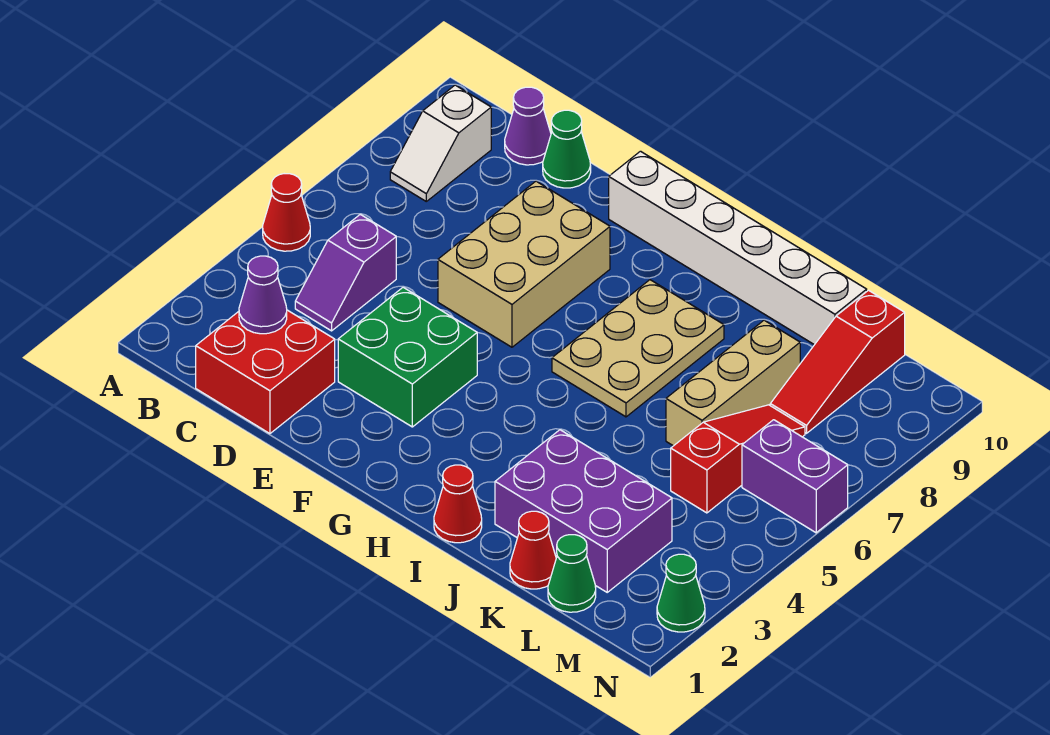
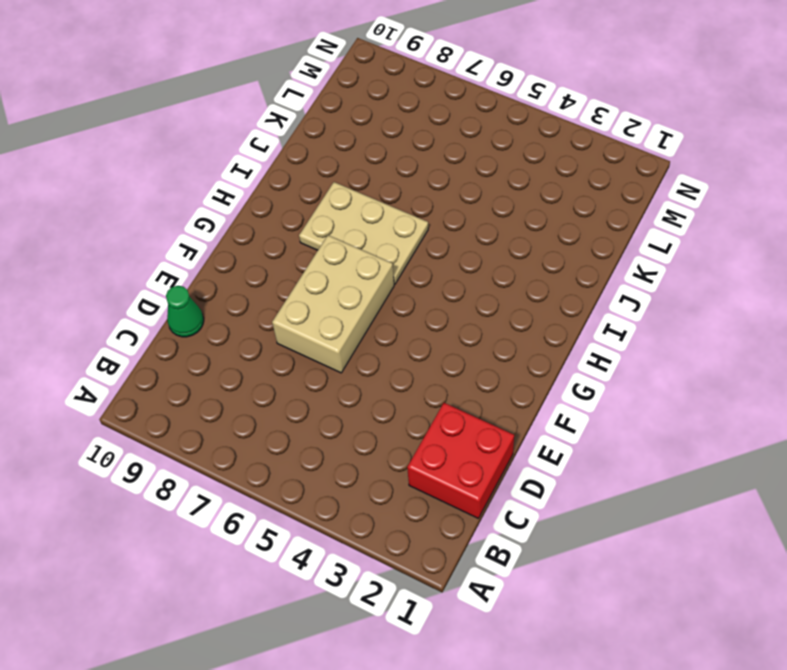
tan brick E6:G7 level 1 -> tan brick E6:F8 level 1
none -> red cone A5 level 1
none -> white slope B8:B9 level 1 top 9
none -> purple slope C4:C5 level 1 top 5

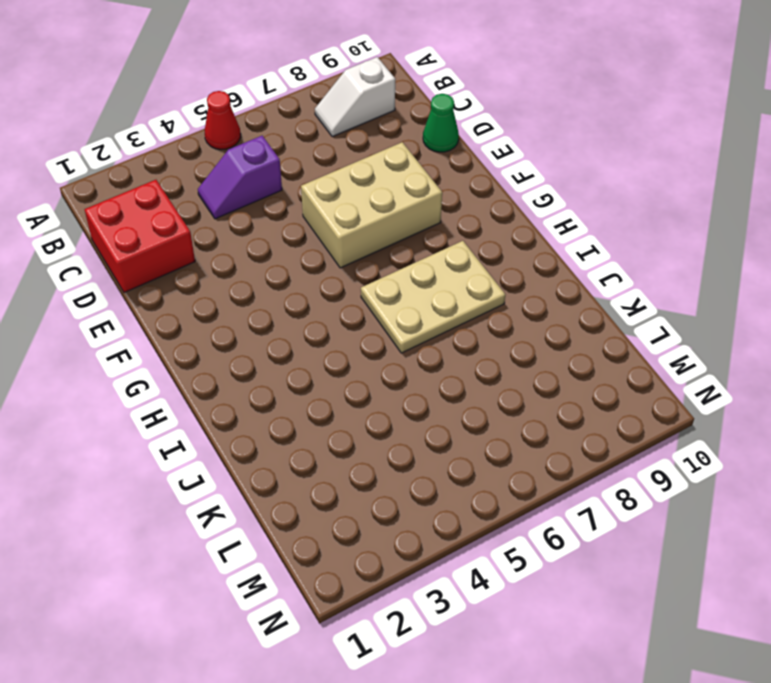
none -> purple cone C10 level 1
none -> green brick E3:F4 level 1
none -> white brick F10:K10 level 1

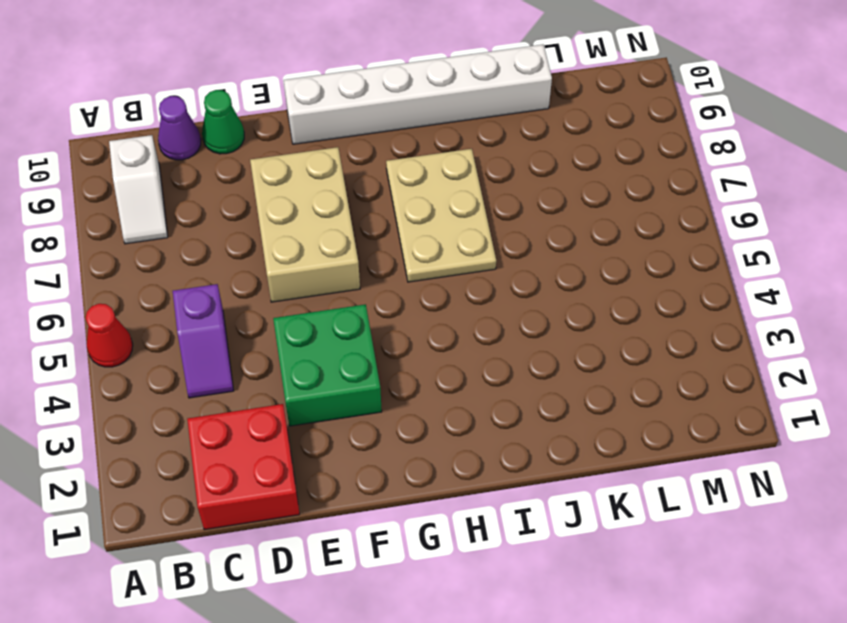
none -> red cone I1 level 1
none -> purple brick J2:L3 level 1
none -> red cone K1 level 1

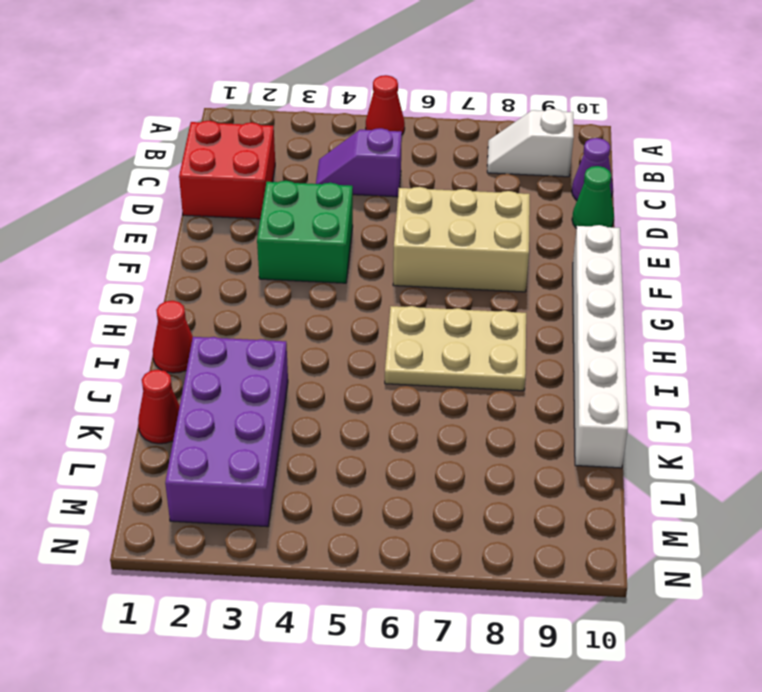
purple brick J2:M3 level 1 -> purple brick J2:L3 level 1
none -> tan brick K6:K8 level 1
none -> green cone L1 level 1
none -> red slope L5:L7 level 1 top 5

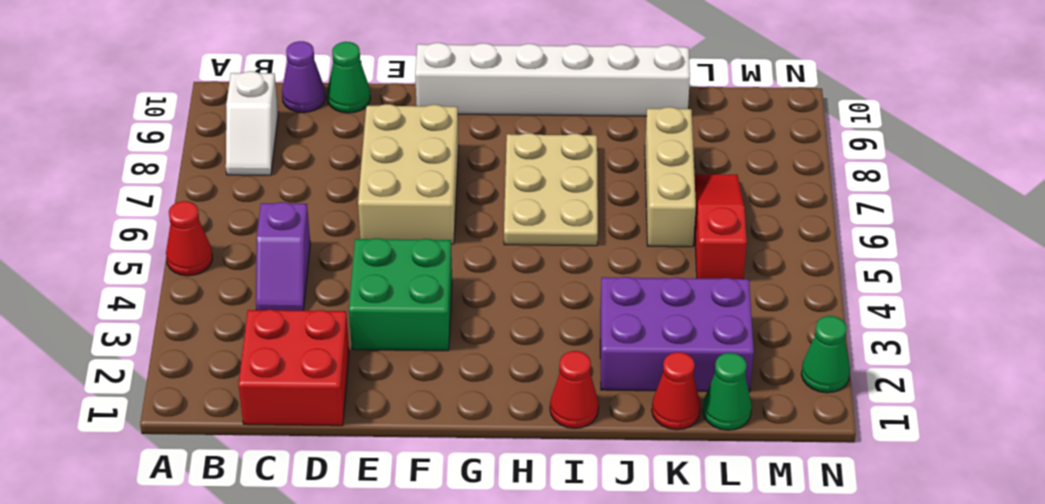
none -> red slope L8:L10 level 1 top 10
none -> purple brick M6:N6 level 1
none -> purple cone C2 level 2

